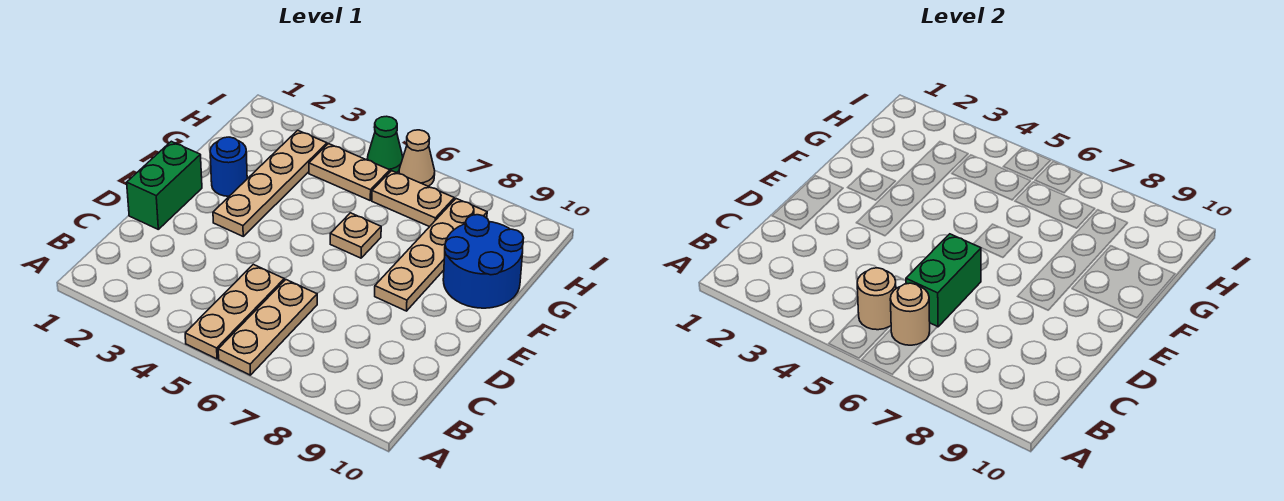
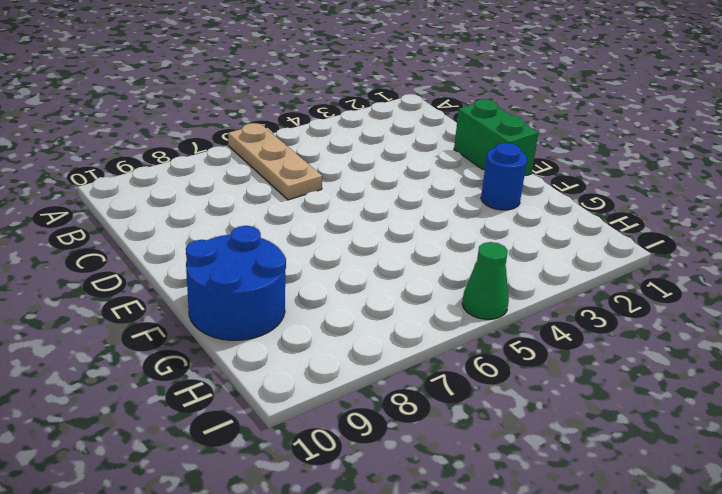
none -> tan plate A5:C5 level 1
none -> tan plate E3:H3 level 1
none -> tan plate E8:H8 level 1

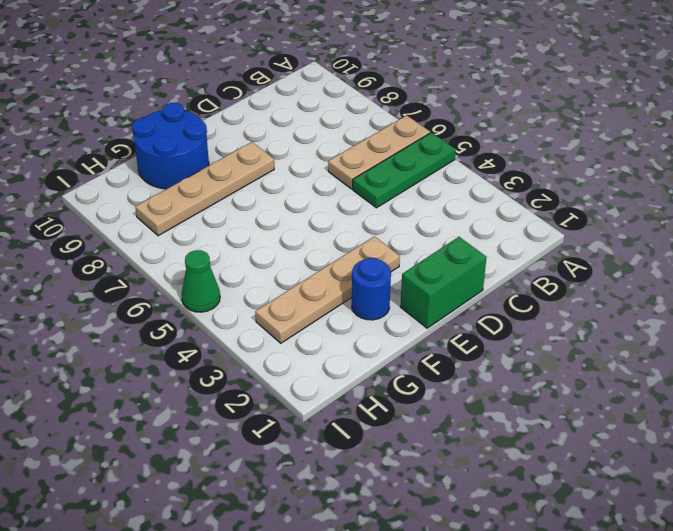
green plate A5:C5 level 1 -> tan plate A5:C5 level 1
none -> tan plate F6 level 1
none -> tan plate H4:H5 level 1
none -> tan plate H6:H7 level 1

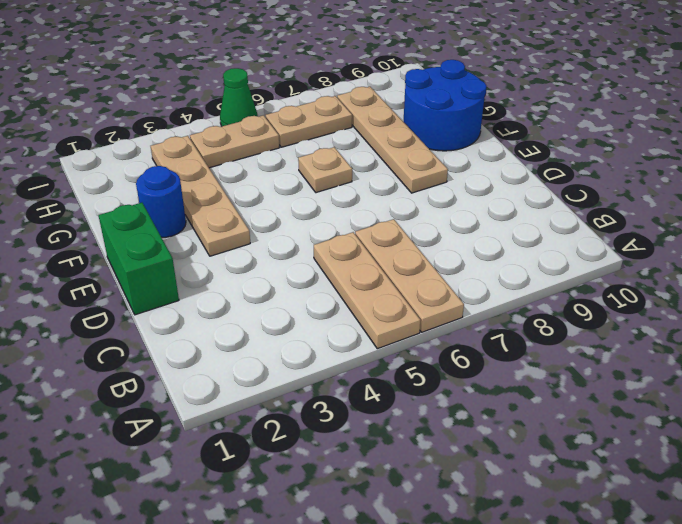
none -> tan cone I6 level 1
none -> tan round brick B5 level 2
none -> tan round brick B6 level 2

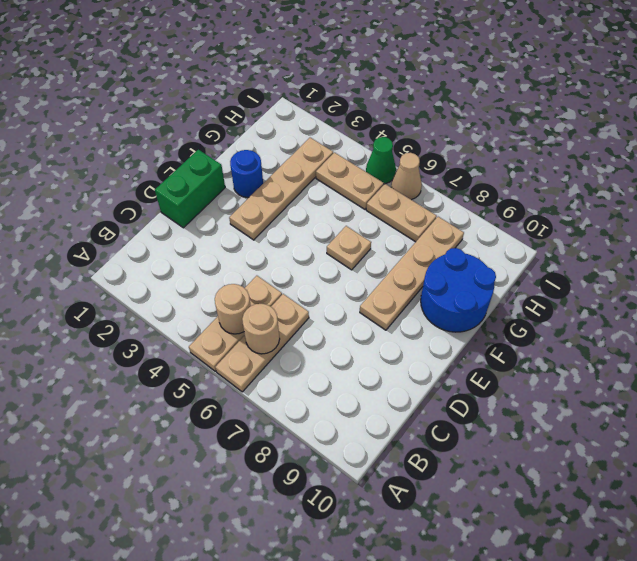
none -> green brick C6:D6 level 2

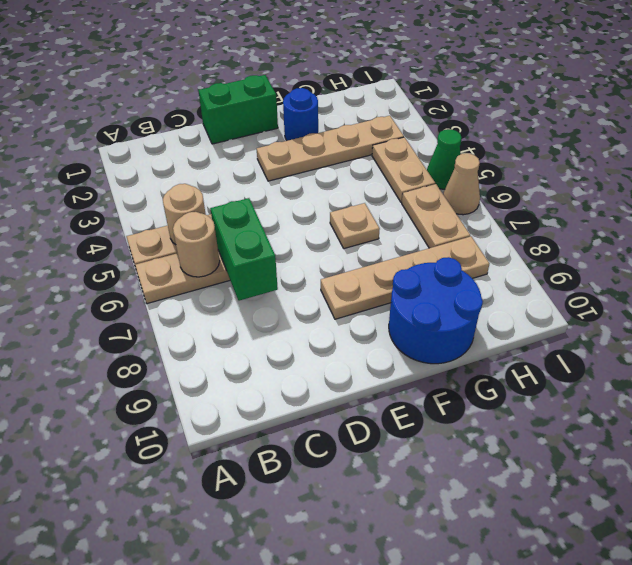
green brick C6:C7 level 2 -> green brick C6:D6 level 2

